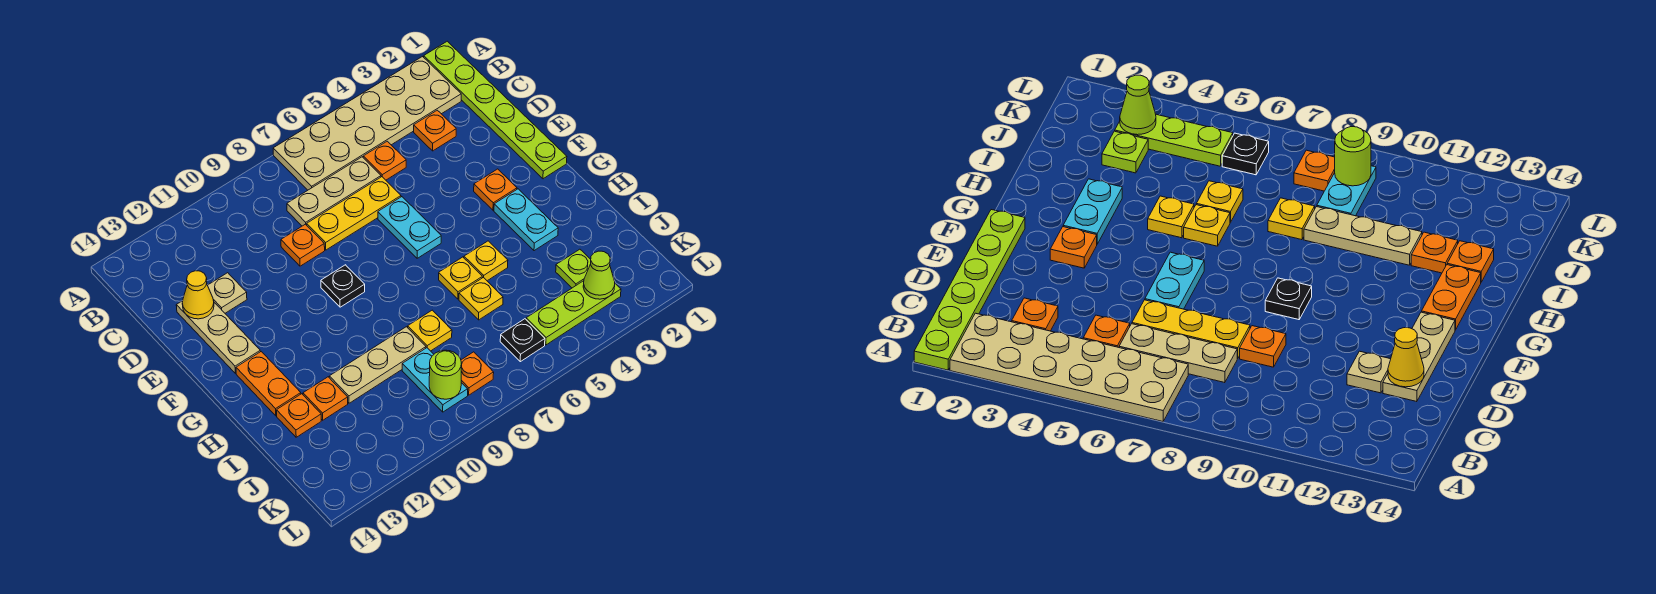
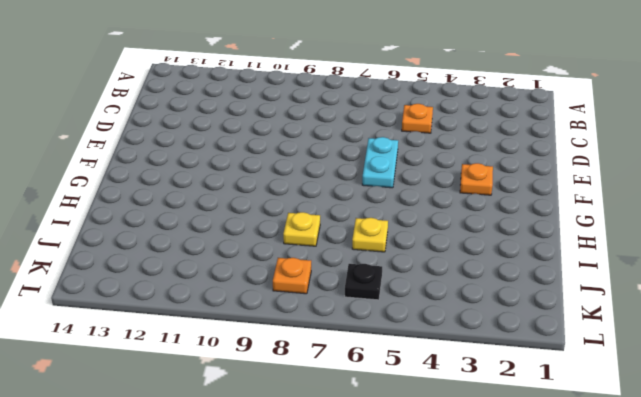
none -> lime plate A1:F1 level 1
none -> tan plate A2:B7 level 1
none -> orange plate C3 level 1

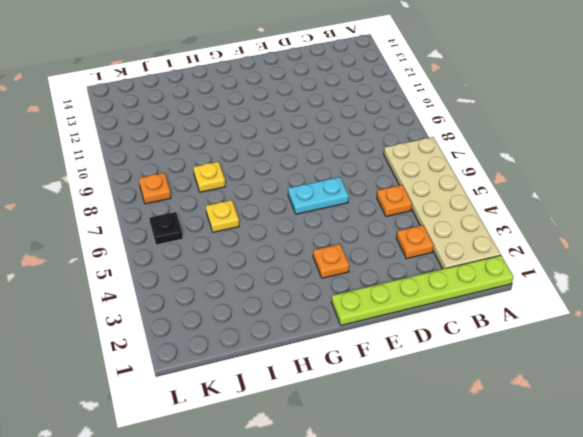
none -> tan plate C6:C8 level 1
none -> yellow plate D6:D8 level 1
none -> orange plate D9 level 1

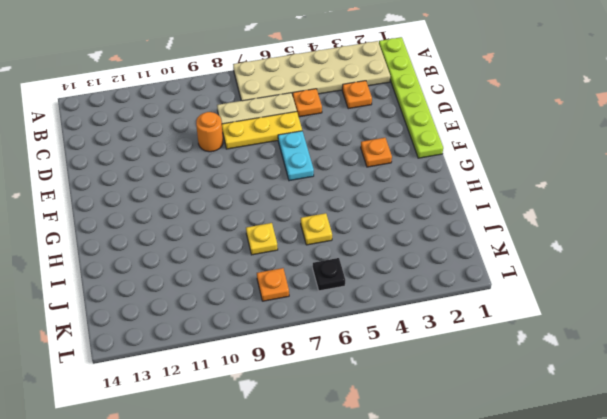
orange round brick D9 level 1 -> orange plate D9 level 1
none -> tan plate D12 level 1
none -> tan plate D13:F13 level 1
none -> black plate F9 level 1

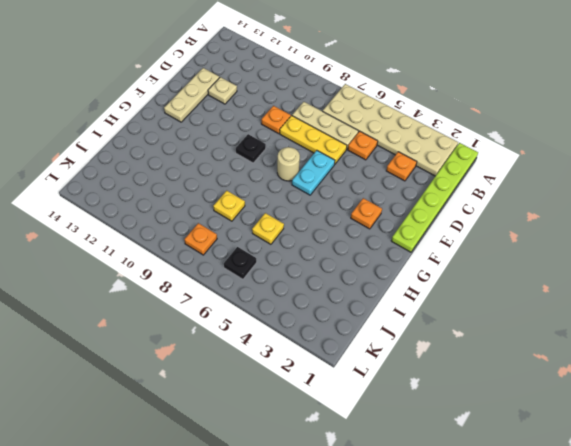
tan round brick F7 level 1 -> none
none -> cyan plate G3:H3 level 1
none -> orange plate G13:H13 level 1
none -> yellow plate H5 level 1

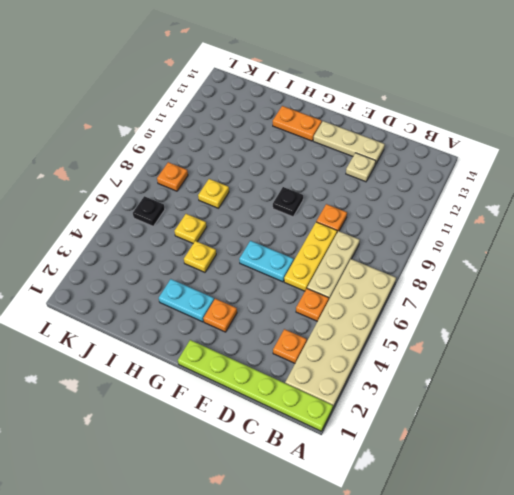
none -> yellow plate H6 level 1
none -> tan plate I9:I11 level 1
none -> orange plate I12 level 1

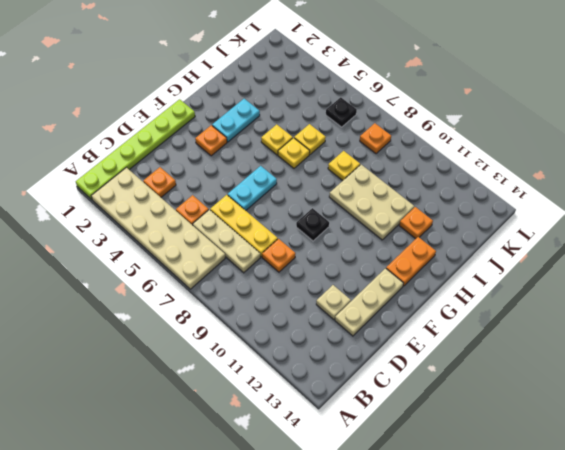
tan plate H9:I11 level 1 -> tan plate I9:I11 level 1
none -> orange plate I13 level 1
none -> lime plate J3 level 1
none -> cyan plate J9:K9 level 1

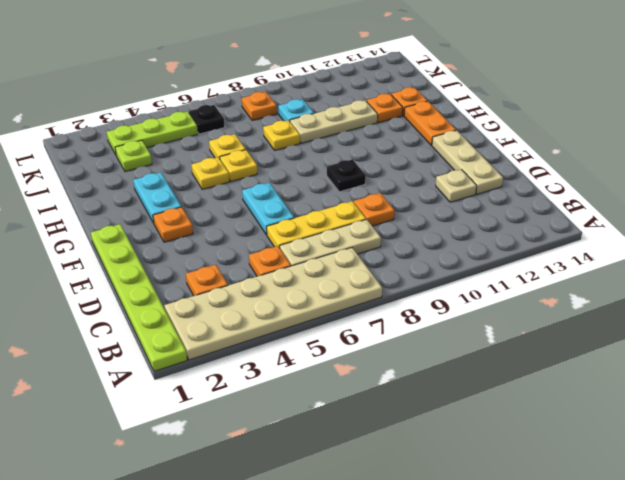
cyan plate J9 level 1 -> cyan plate J9:K9 level 1
none -> yellow cone D13 level 2
none -> lime cone K3 level 2
none -> lime round brick K9 level 2

